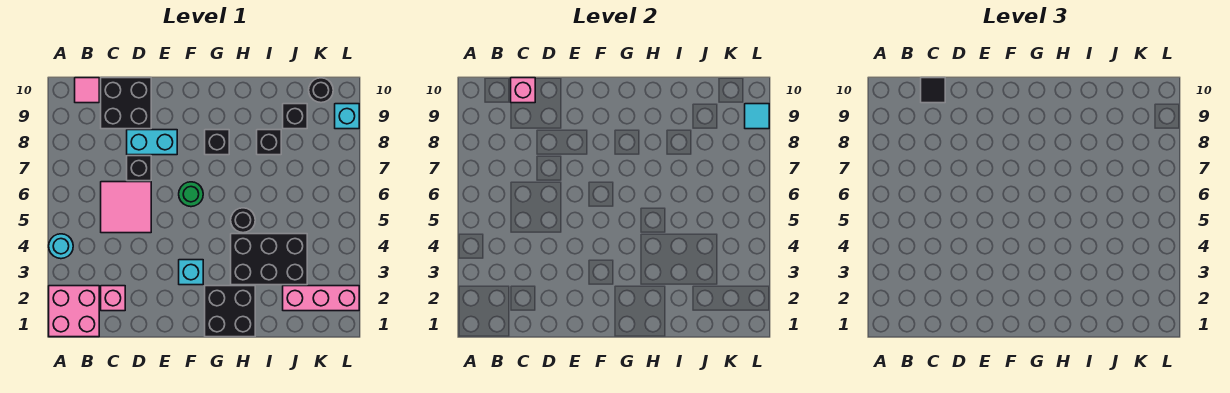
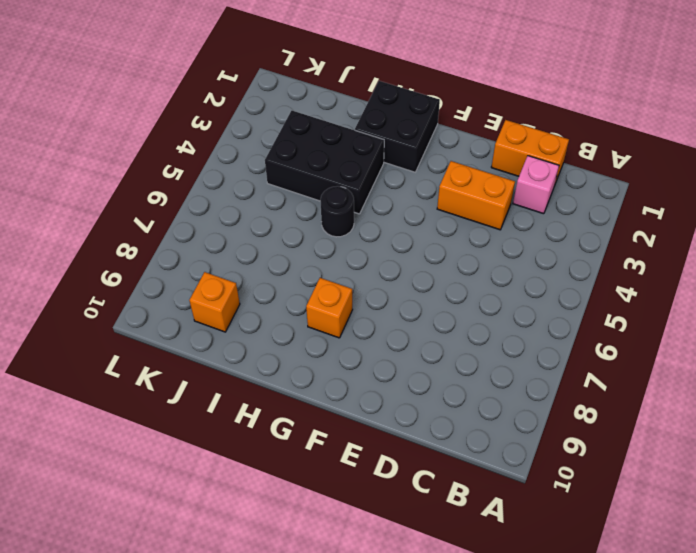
orange brick C1:D1 level 1 -> none
orange brick D3:E3 level 1 -> none
orange brick G8 level 1 -> black brick G8 level 1
orange brick J9 level 1 -> black brick J9 level 1
none -> pink brick A1:B2 level 1
none -> cyan round brick A4 level 1
none -> pink tile B10 level 1

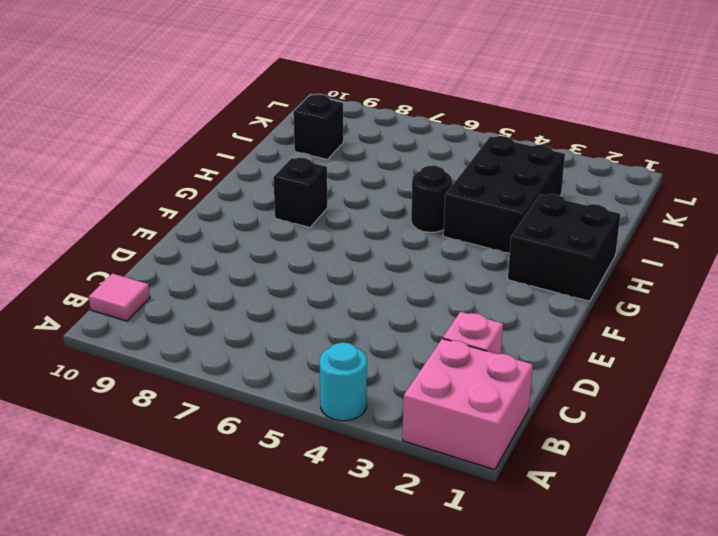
none -> pink tile C5:D6 level 1
none -> black brick C9:D10 level 1
none -> black brick D7 level 1

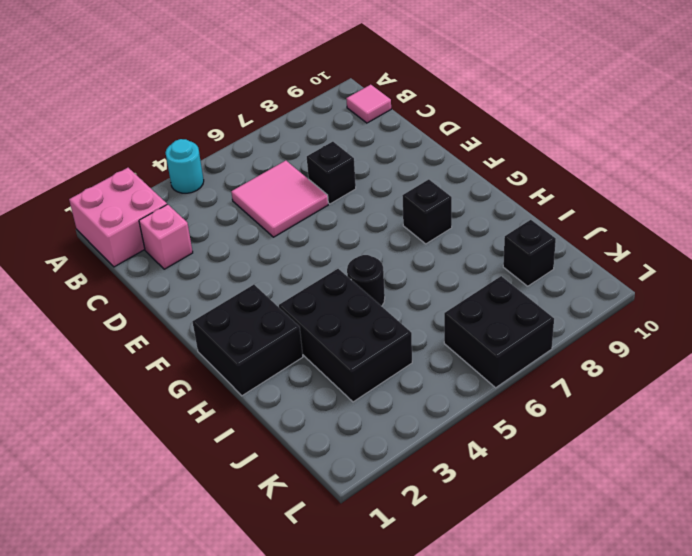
black brick K6:L7 level 1 -> black brick C9:D10 level 1
none -> cyan brick D8:E8 level 1
none -> cyan brick F3 level 1
none -> green round brick F6 level 1

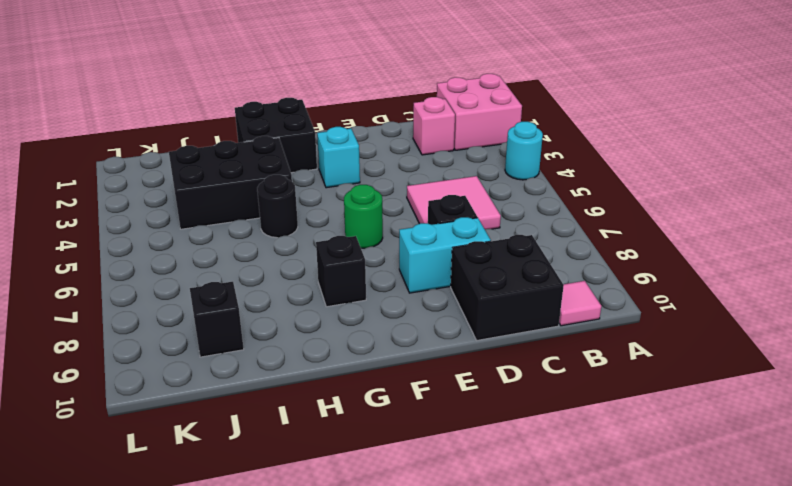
none -> black brick I8 level 1
none -> pink brick J2:L2 level 1
none -> black round brick K10 level 1

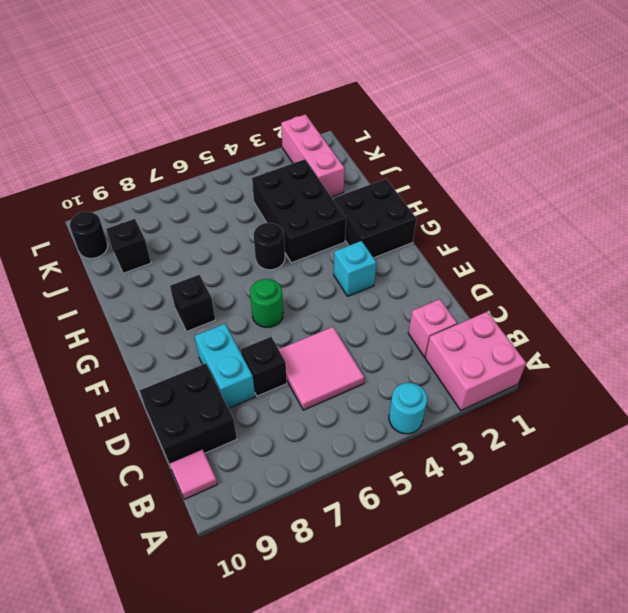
none -> black brick I8 level 1
none -> cyan brick L9 level 1
none -> pink brick C10 level 2

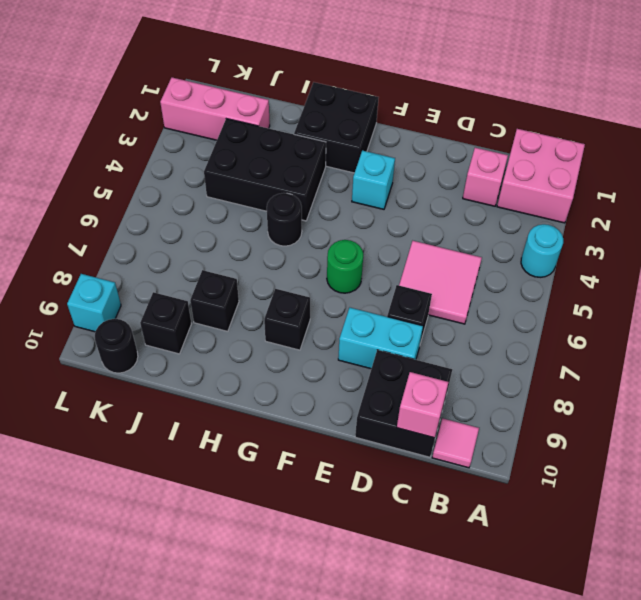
none -> cyan tile L9 level 2
none -> black tile C10 level 3

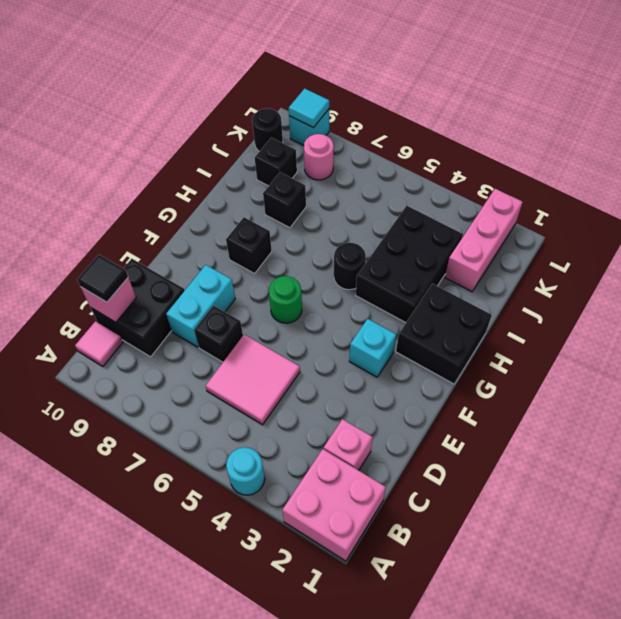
pink round brick K8 level 1 -> none

